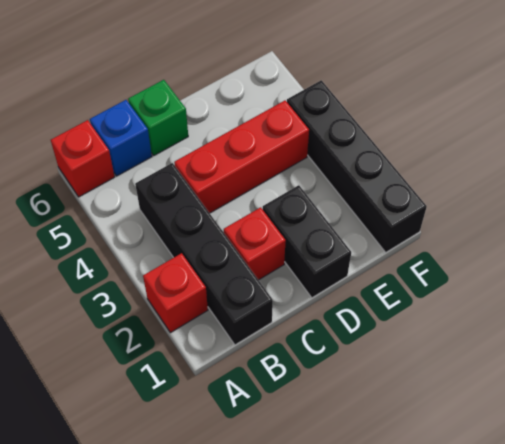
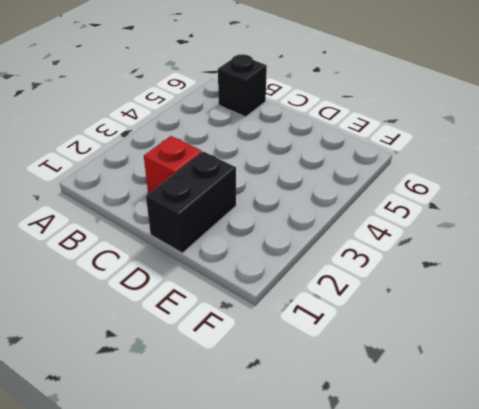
black brick B6 level 1 -> blue brick B6 level 1
none -> red brick A2 level 1
none -> red brick A6 level 1

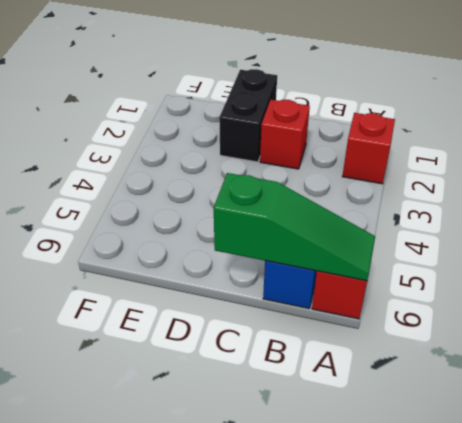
green slope A6:C6 level 2 top C -> none
none -> black brick B1:B4 level 1
none -> red brick C4:E4 level 1

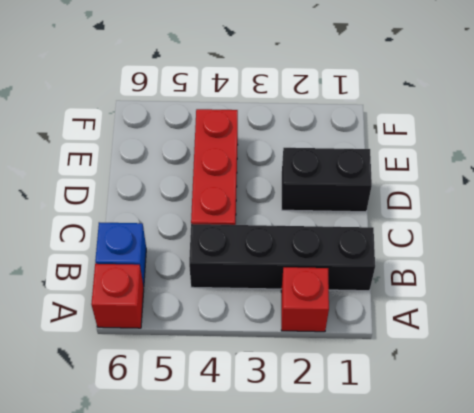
none -> red brick C2 level 1
none -> green brick C6 level 1

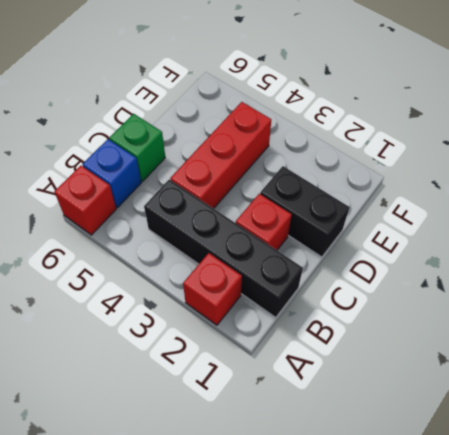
none -> black brick F1:F4 level 1

